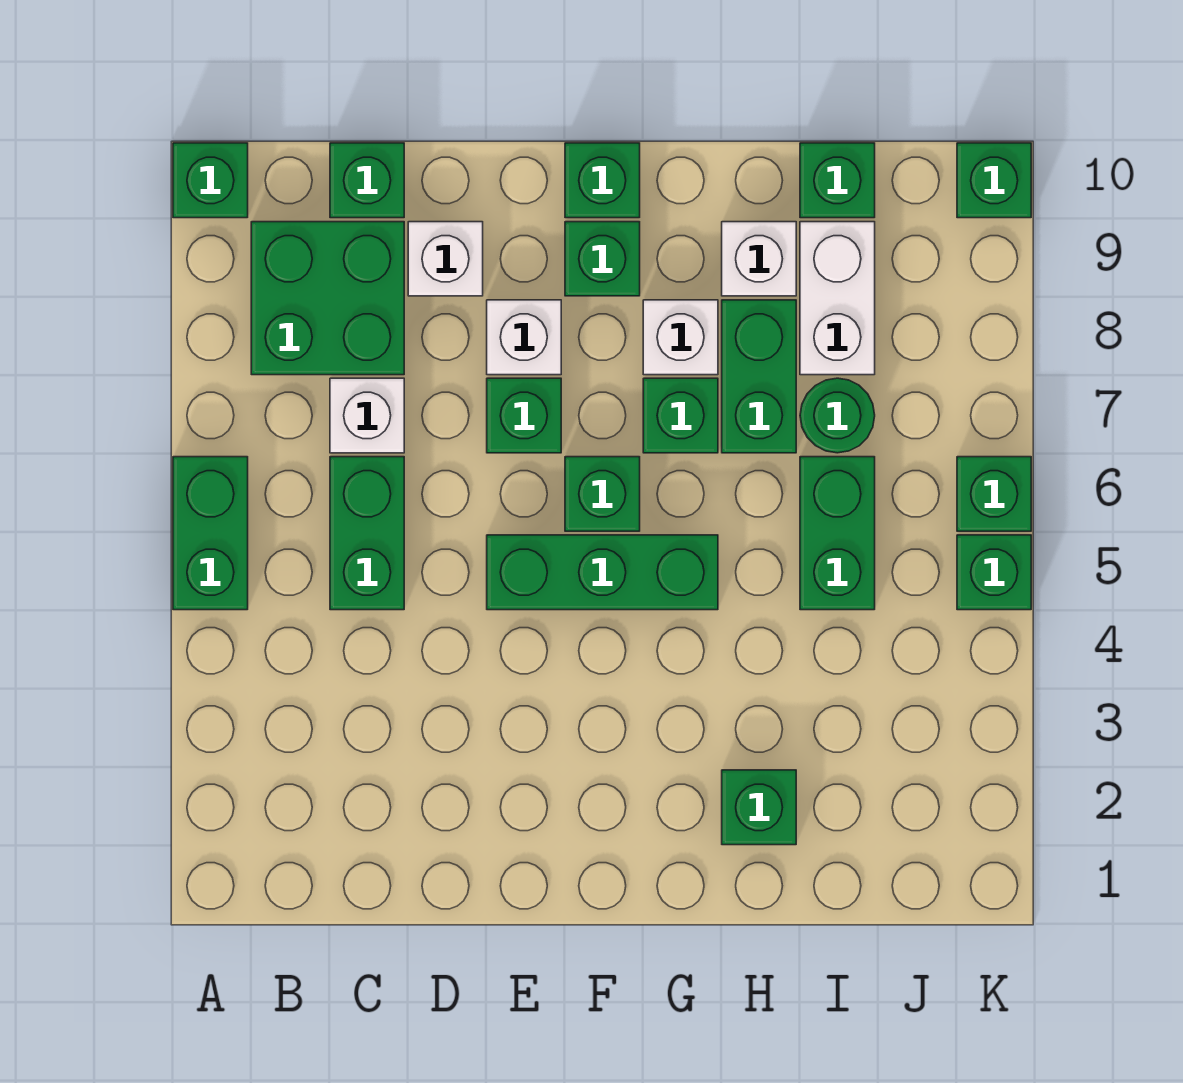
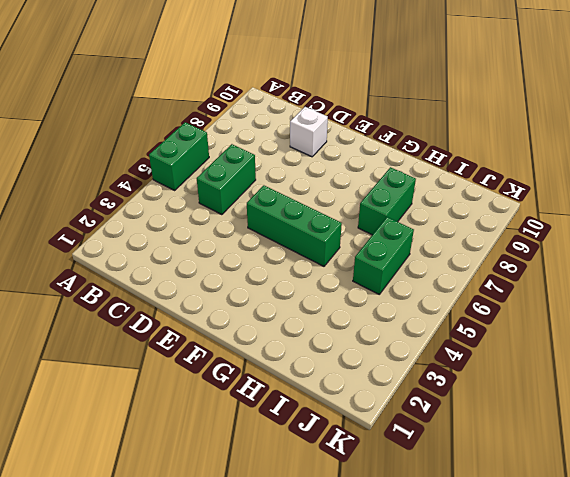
none -> green brick A10 level 1
none -> green brick B8:C9 level 1
none -> white brick C7 level 1

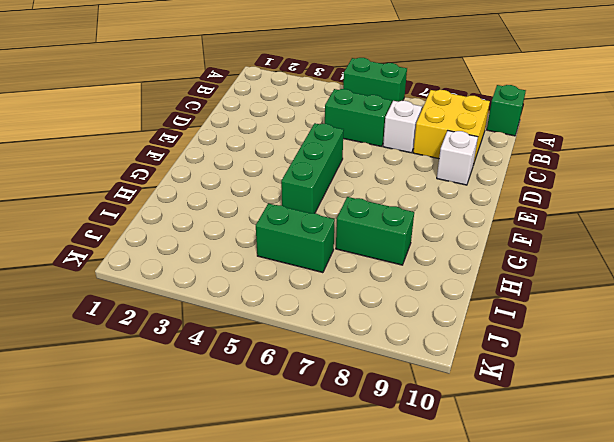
yellow brick B8:C9 level 1 -> green brick B8:C9 level 1
none -> green brick C10 level 1
none -> green brick E7 level 1
none -> white brick E8 level 1

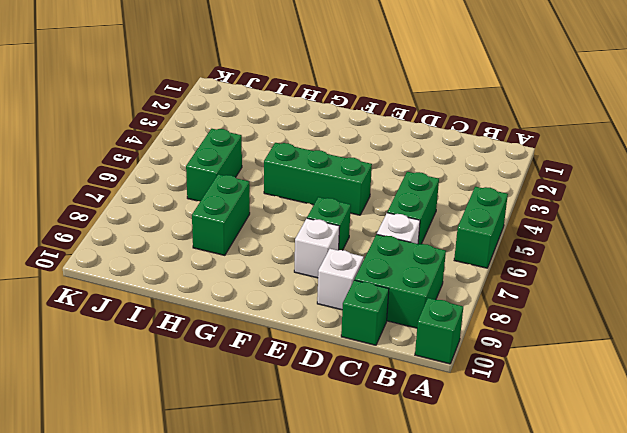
none -> green brick F6 level 1
none -> green brick F9 level 1
none -> green brick F10 level 1

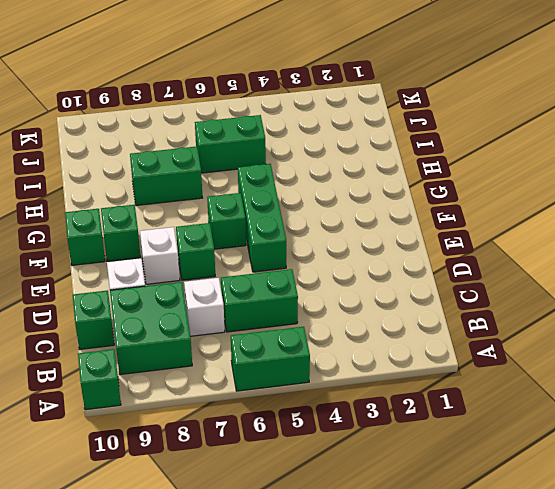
none -> green brick G7 level 1
none -> white brick G8 level 1
none -> green brick H2 level 1

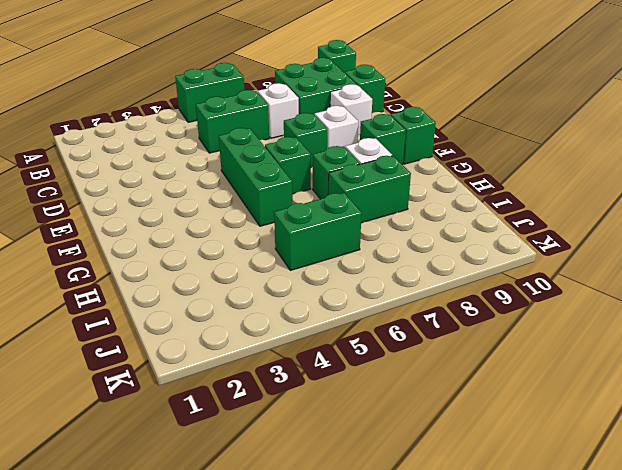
none -> green brick H2 level 1
none -> white brick H9 level 1
none -> green round brick I7 level 1

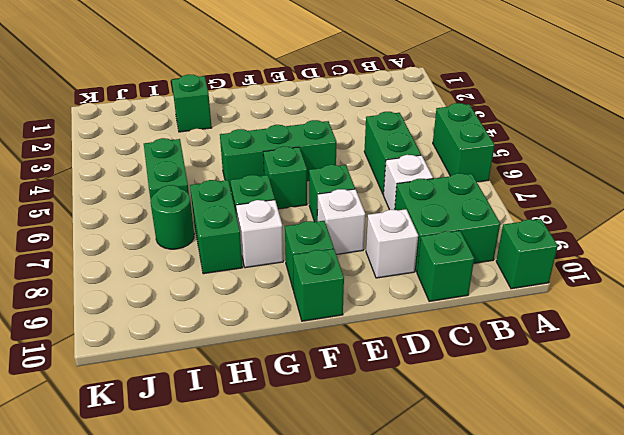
none -> white brick H9 level 1
none -> white brick I8:I9 level 1
none -> green brick I10 level 1

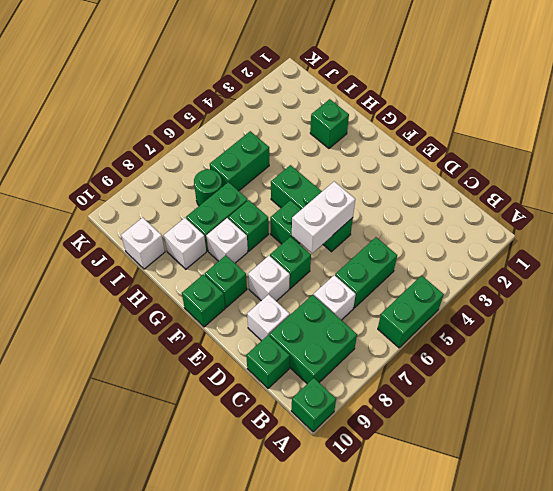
white brick E5:E6 level 2 -> white brick I8:I9 level 1
white brick I10 level 1 -> green brick I10 level 1
none -> green brick K5 level 1
none -> green brick K6 level 1
none -> green brick K10 level 1

